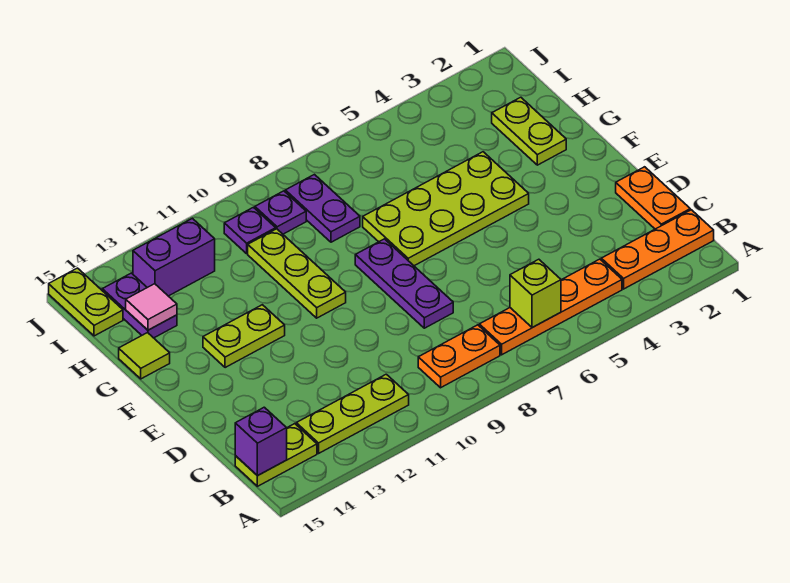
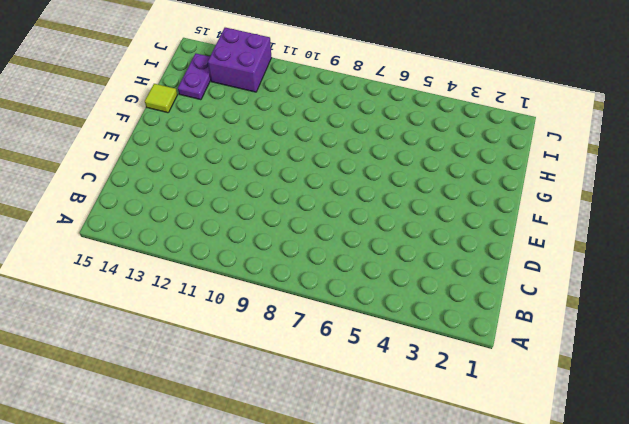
purple brick I12:J13 level 1 -> purple brick I12:I13 level 1
none -> orange plate B1:B3 level 1
none -> orange plate B4:B7 level 1
none -> orange plate B8:B9 level 1

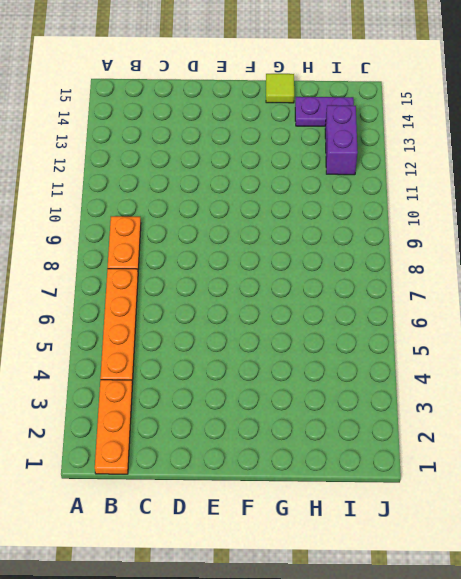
none -> lime plate B11:B13 level 1
none -> lime plate B14:B15 level 1
none -> orange plate C1:D1 level 1

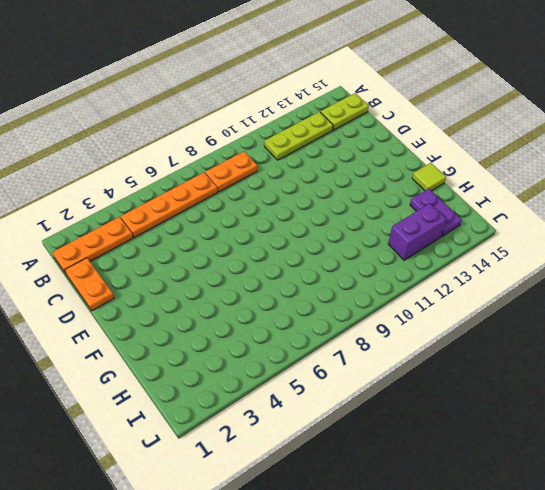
none -> purple plate D8:F8 level 1
none -> lime plate F4:G7 level 1
none -> lime plate F10:H10 level 1

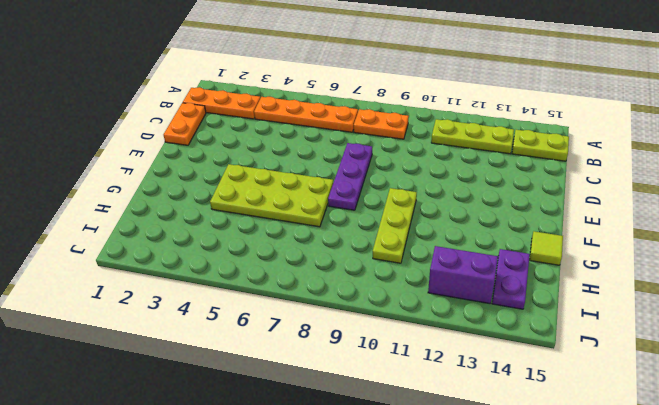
none -> lime plate F12:F13 level 1
none -> lime plate G2:H2 level 1
none -> purple plate H8:I8 level 1

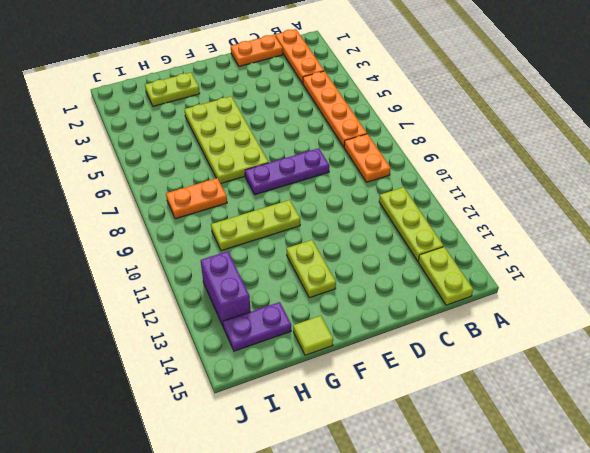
orange plate H8:I8 level 1 -> purple plate H8:I8 level 1
none -> purple plate I9 level 1
none -> purple plate I10 level 1
none -> lime plate I15:J15 level 1

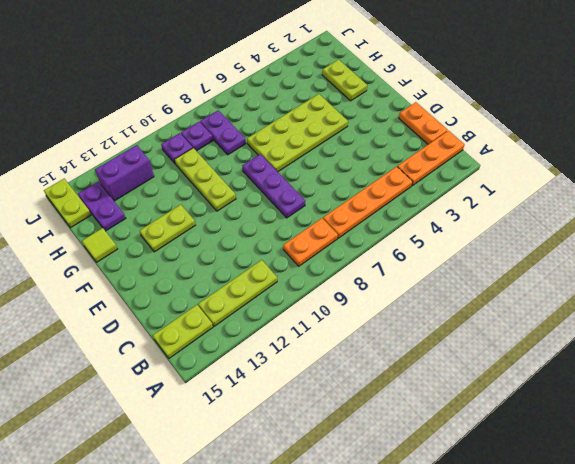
none -> lime brick B6 level 2
none -> purple brick B15 level 2
none -> pink tile H14 level 2

